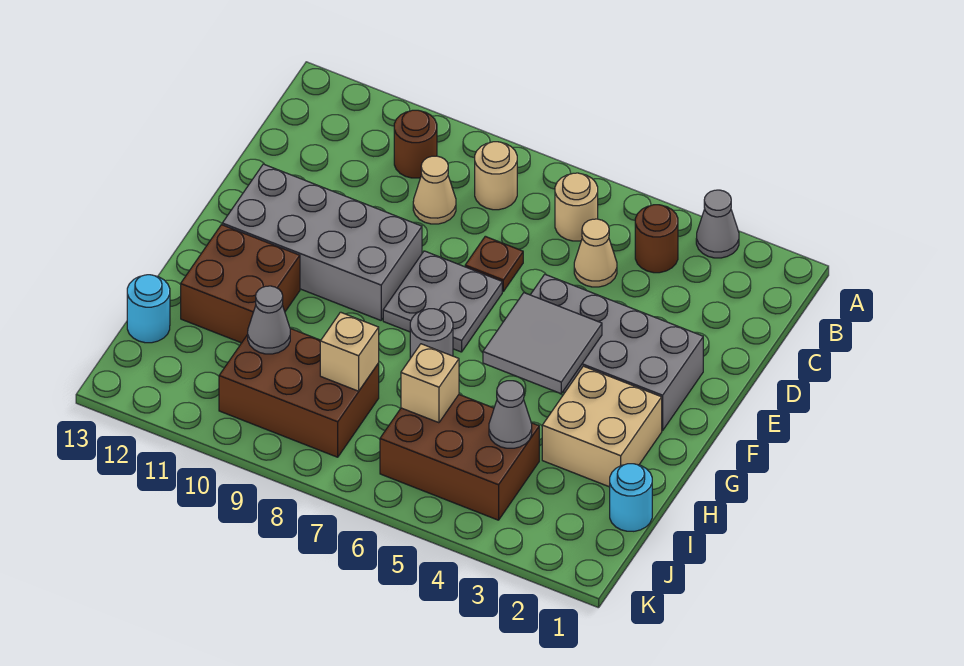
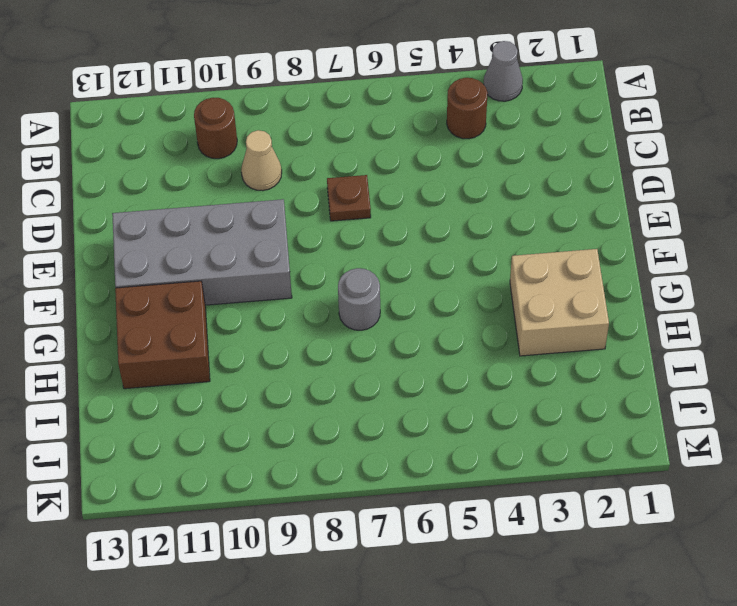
none -> tan round brick B6 level 1
none -> tan round brick B8 level 1
none -> tan cone C5 level 1

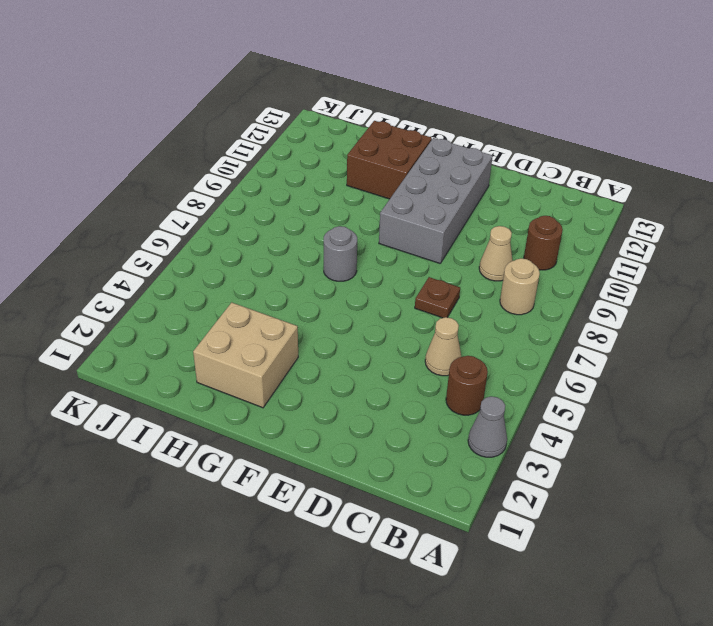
none -> tan round brick B6 level 1
none -> grey brick E2:F5 level 1
none -> grey plate E7:F8 level 1

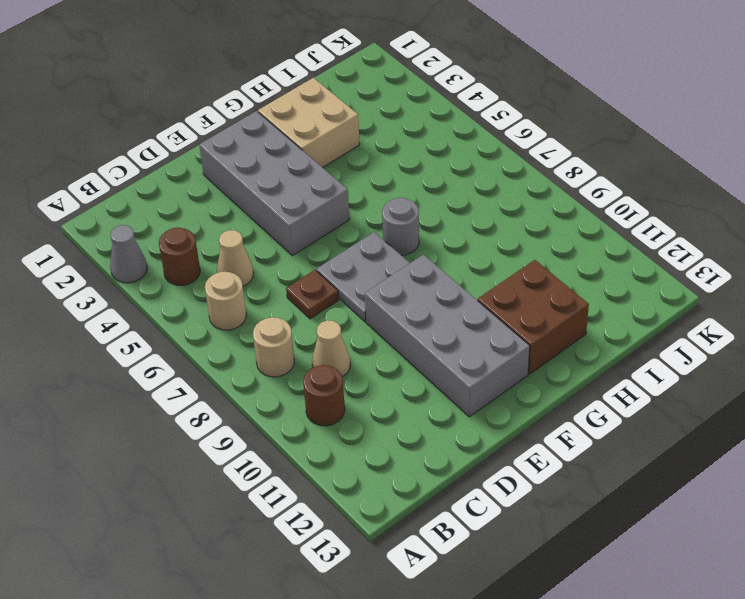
none -> cyan round brick I1 level 1
none -> brown brick I4:J6 level 1
none -> brown brick I8:J10 level 1

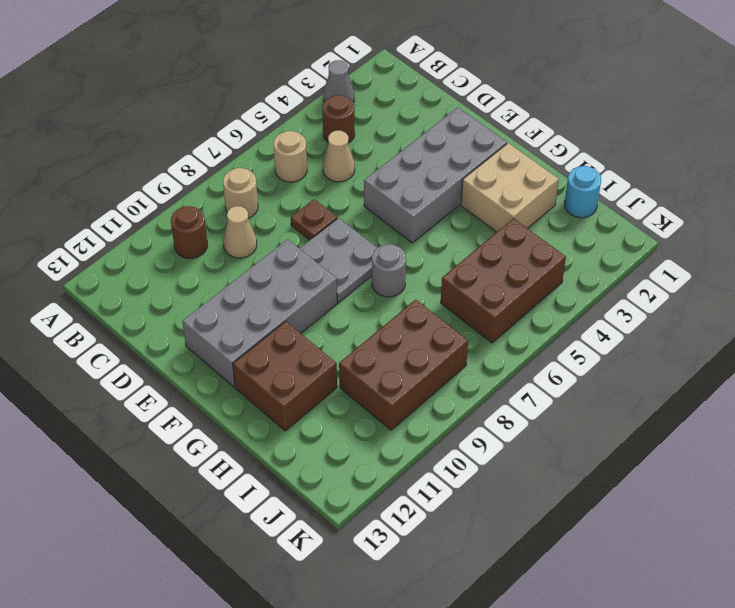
none -> cyan round brick I13 level 1
none -> grey tile F4:G5 level 2
none -> grey cone I4 level 2

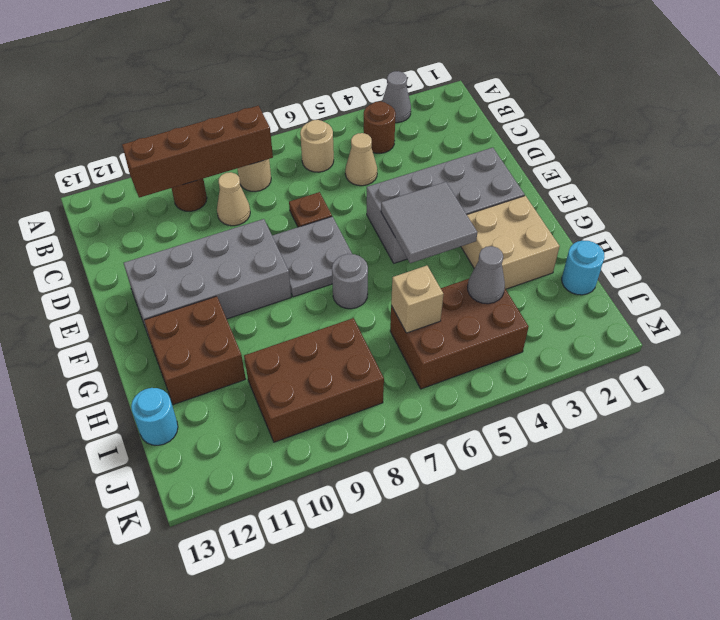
brown brick B8:B11 level 2 -> none
none -> tan brick I8 level 2
none -> grey cone I10 level 2

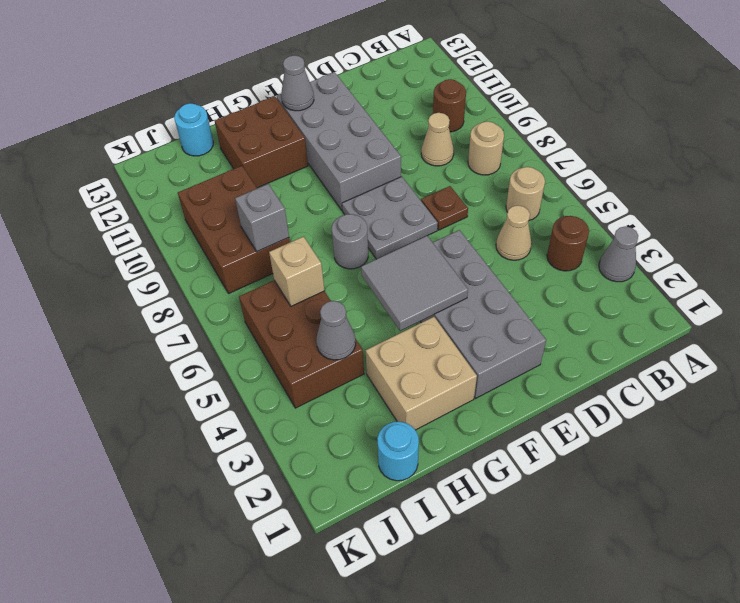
grey cone F12 level 2 -> grey cone I10 level 2
grey brick I8 level 2 -> tan brick I8 level 2

